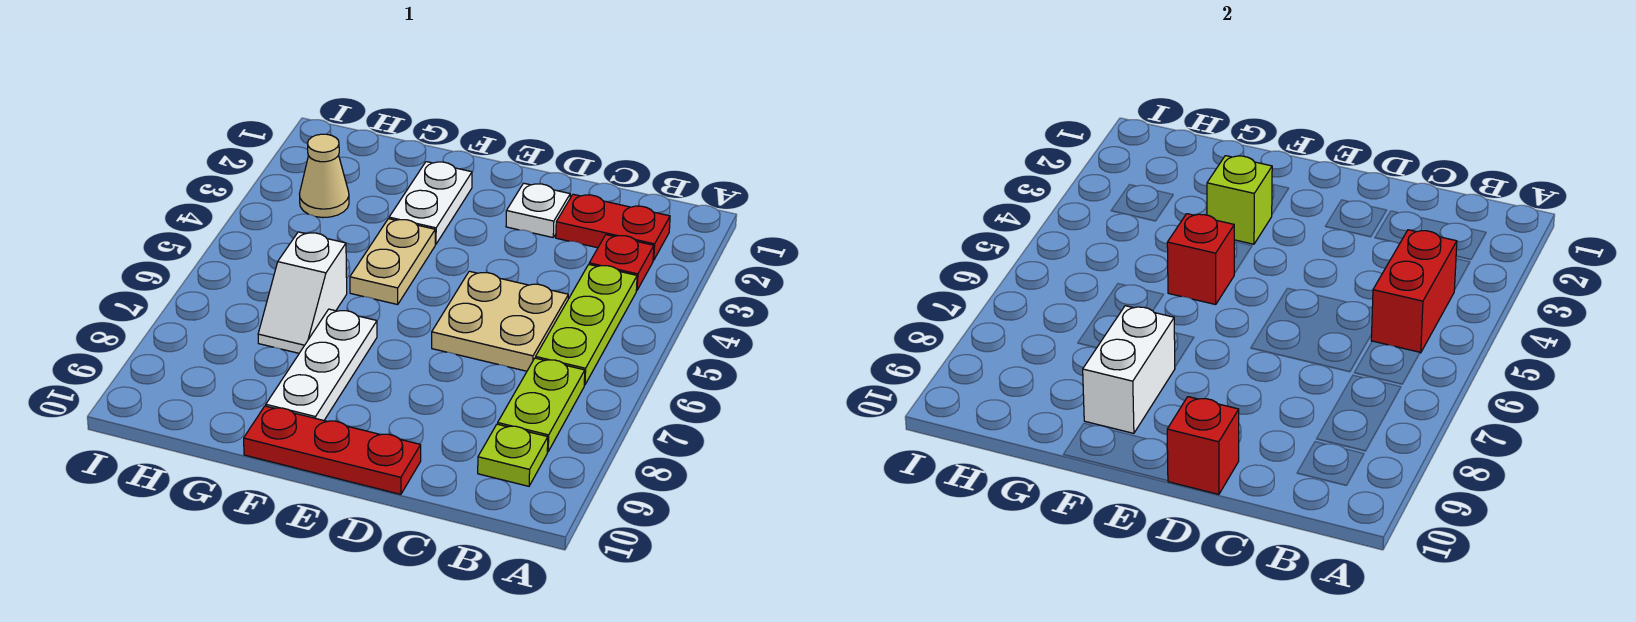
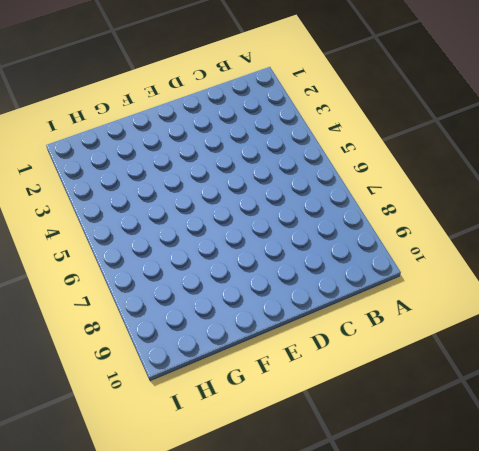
none -> red plate B2:C2 level 1
none -> red plate B3 level 1
none -> lime plate B4:B6 level 1

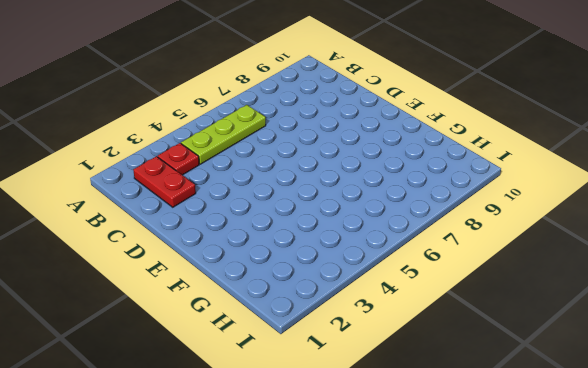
none -> lime plate B7:B8 level 1
none -> lime plate B9 level 1
none -> tan plate C5:D6 level 1

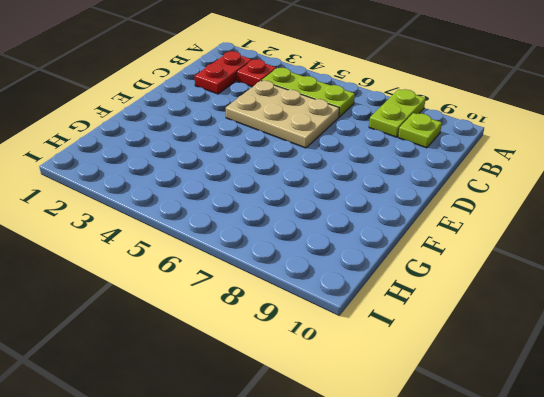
lime plate A8:B8 level 1 -> lime plate B7:B8 level 1
tan plate C4:D6 level 1 -> tan plate C5:D6 level 1
none -> white plate D2 level 1
none -> red plate D10:F10 level 1
none -> white plate F2:F3 level 1

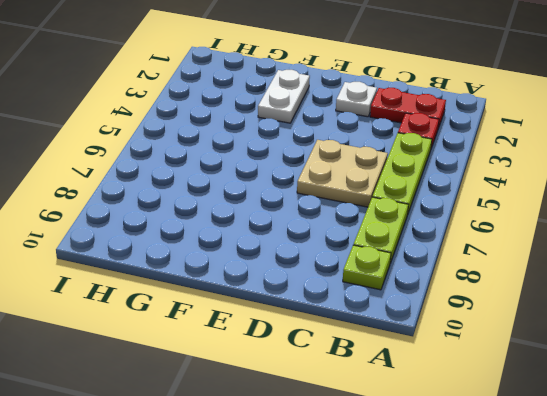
none -> red plate D10:F10 level 1
none -> tan plate F4:F5 level 1
none -> white plate F7:F9 level 1

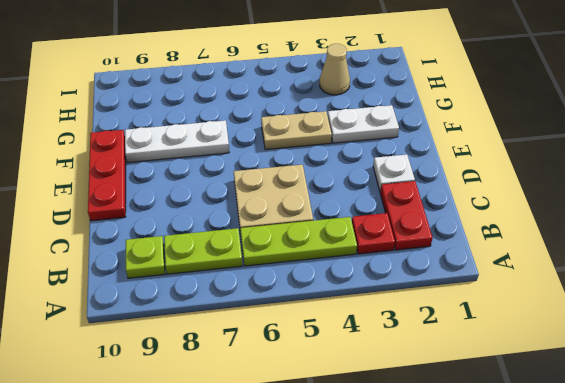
none -> white slope G6:G7 level 1 top 6
none -> red brick B4:B5 level 2
none -> red brick D10 level 2

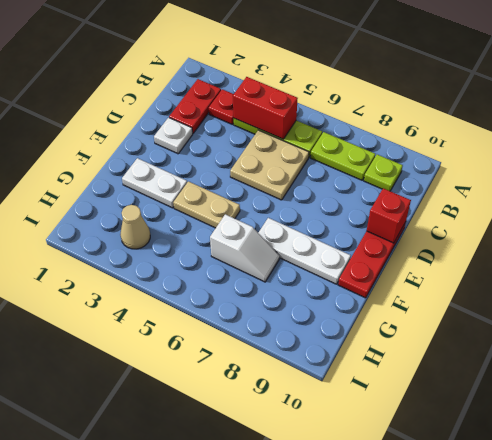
none -> lime brick F3 level 2
none -> red brick F5 level 2
none -> white brick F8:F9 level 2

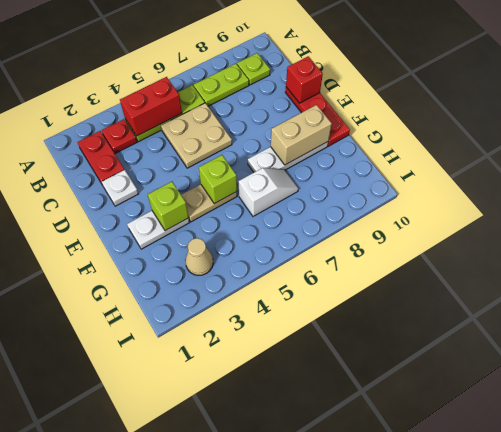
lime brick F5 level 2 -> red brick F5 level 2
tan brick F8:F9 level 2 -> white brick F8:F9 level 2

